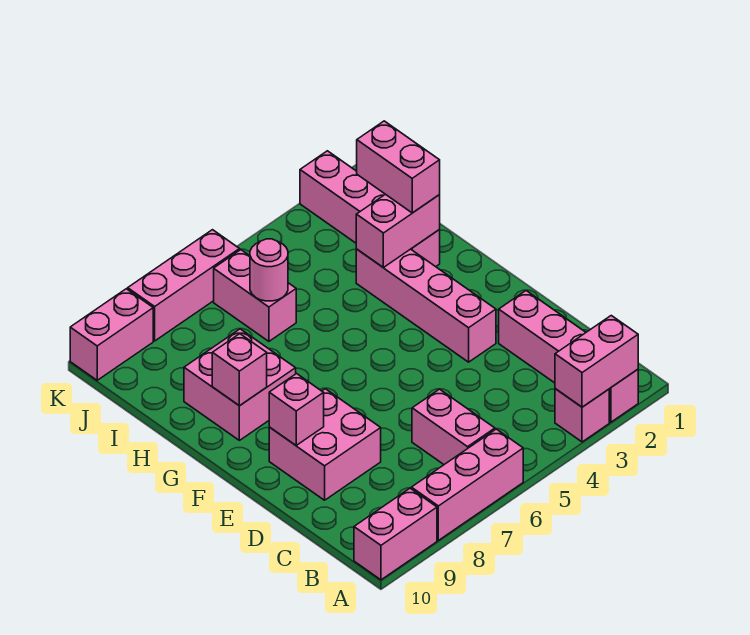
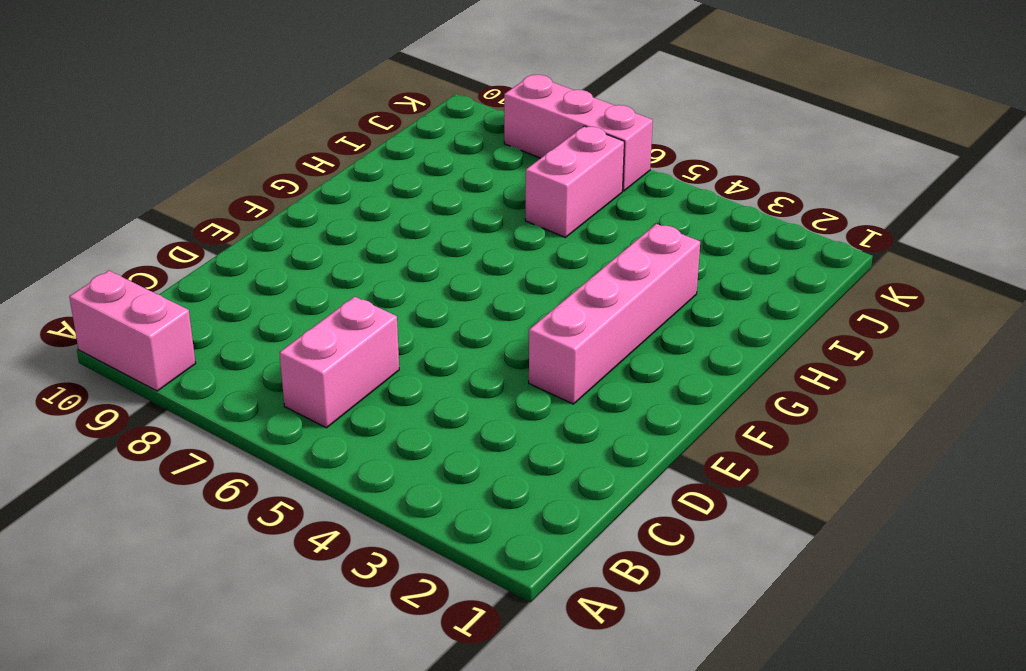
none -> pink brick A2:D2 level 1
none -> pink brick A3 level 1
none -> pink brick A6:A8 level 1

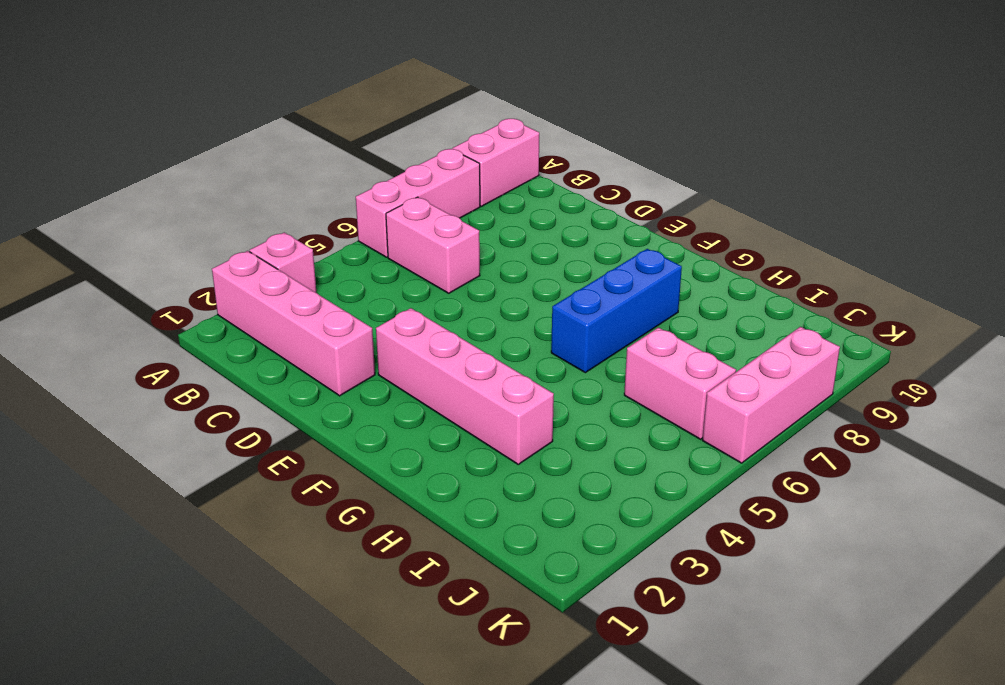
blue brick G6:G8 level 1 -> pink brick G8:H9 level 1
none -> pink brick D8:E9 level 1
none -> pink brick H2:K2 level 1
none -> pink brick K9:K10 level 1

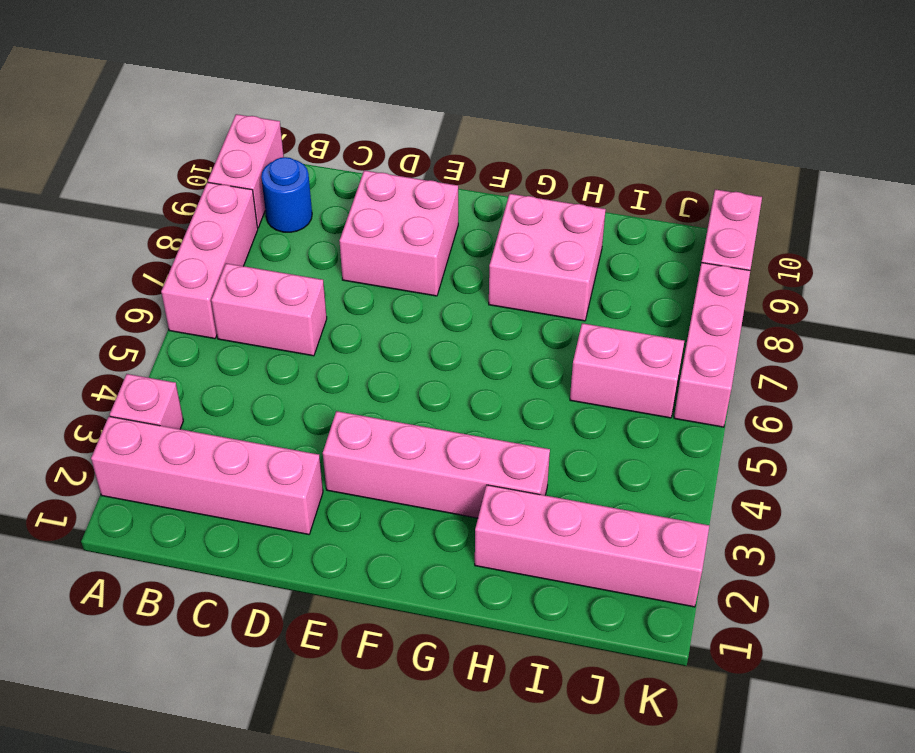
blue round brick B9 level 1 -> none
none -> pink brick A2:A3 level 2
none -> pink brick E9 level 2
none -> pink brick G9 level 2

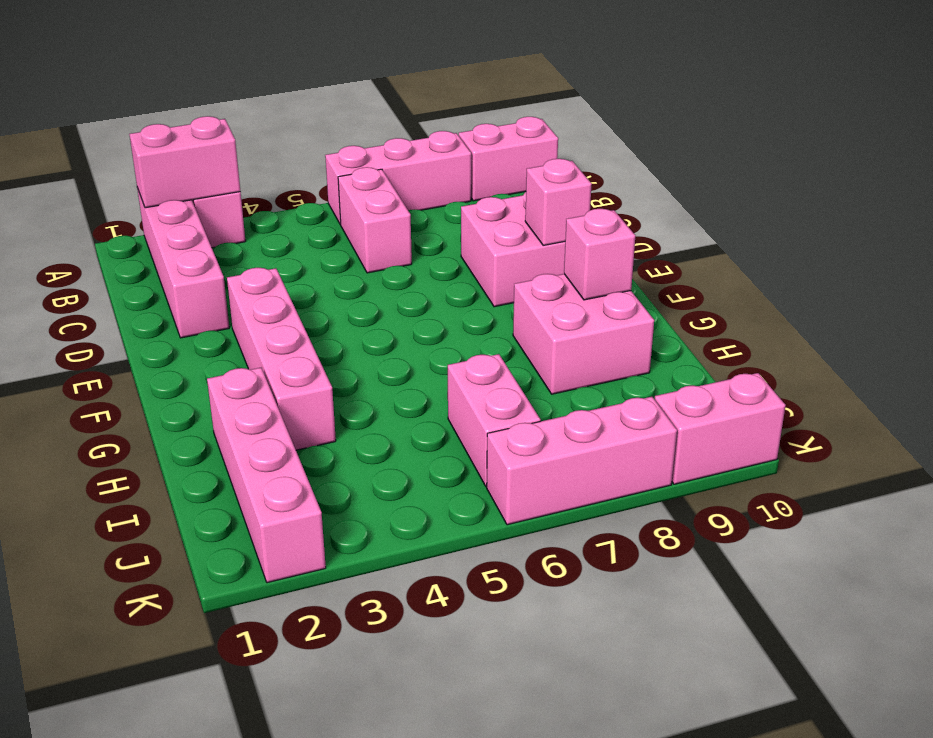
none -> pink brick H2:H3 level 2
none -> pink round brick I6 level 2
none -> pink brick H2:I2 level 3

